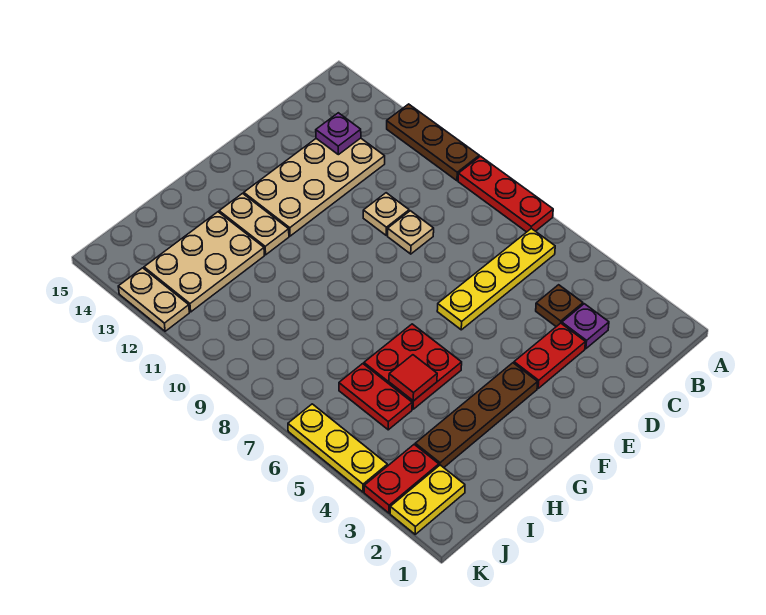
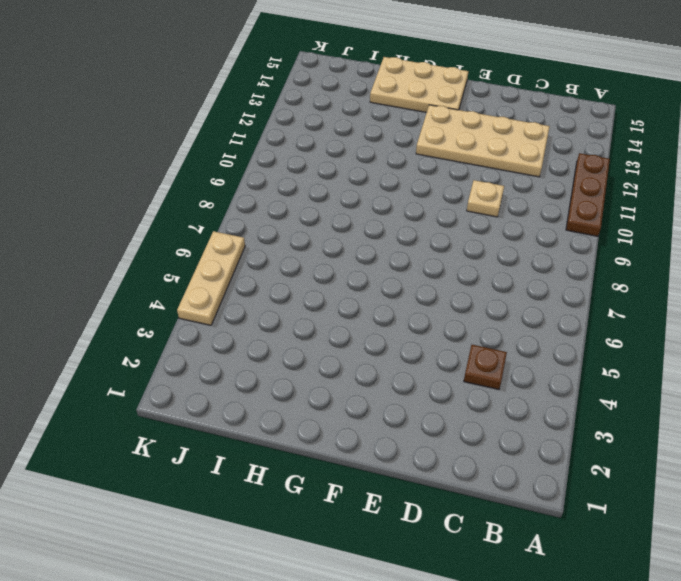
tan plate F14:H15 level 1 -> tan plate H12:J13 level 1
tan plate K4:K6 level 1 -> yellow plate K4:K6 level 1
none -> red plate A7:A9 level 1
none -> yellow plate B6:E6 level 1
none -> purple plate C3 level 1

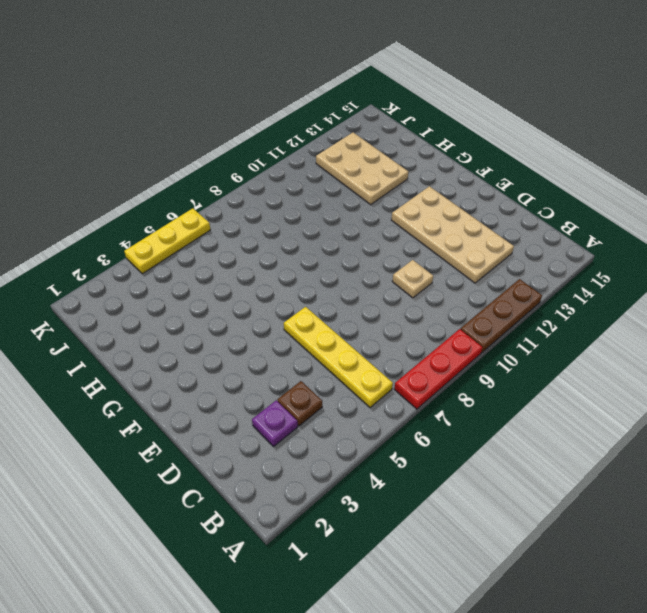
none -> red plate D3:E3 level 1
none -> tan plate D9 level 1
none -> brown plate F3:I3 level 1

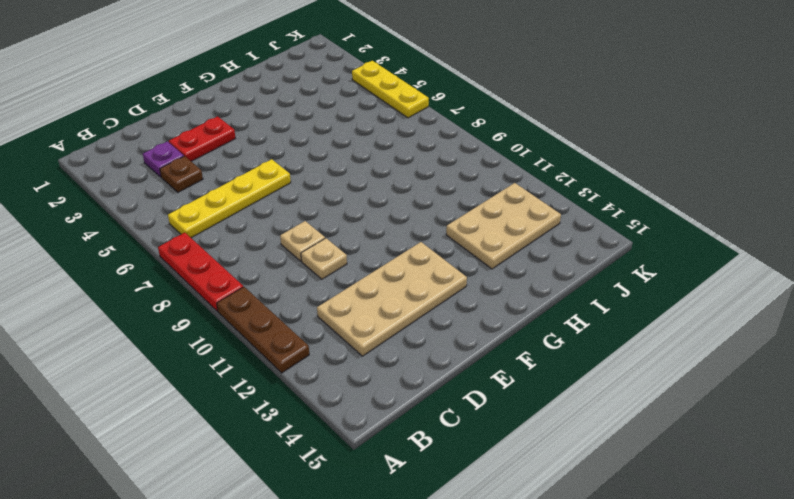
none -> brown plate F3:I3 level 1
none -> red plate G5:H6 level 1
none -> tan plate G12:G13 level 1

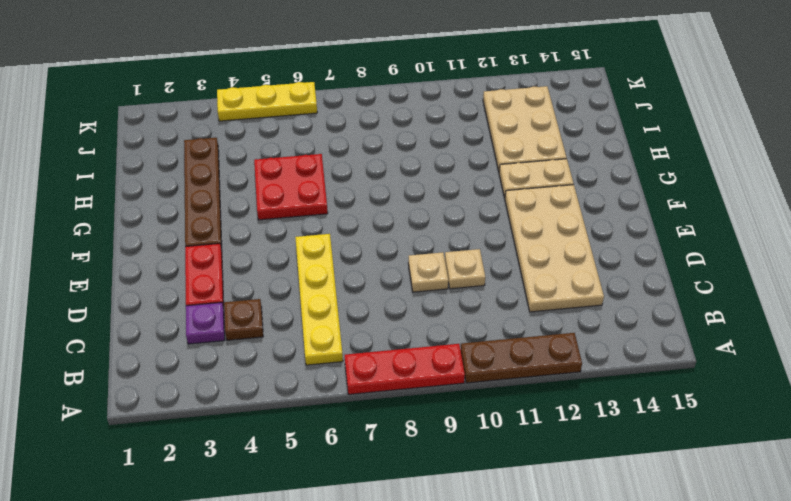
none -> red plate I5:I6 level 1
none -> yellow plate J2:K2 level 1
none -> red plate J3:K3 level 1

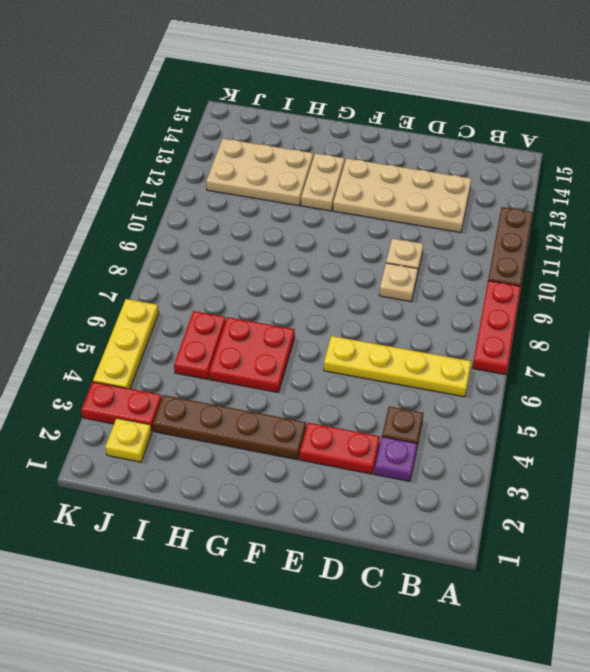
yellow plate J2 level 1 -> yellow plate J2:K2 level 1
none -> tan plate K12:K13 level 1
none -> purple plate C13 level 2
none -> red tile H5 level 2

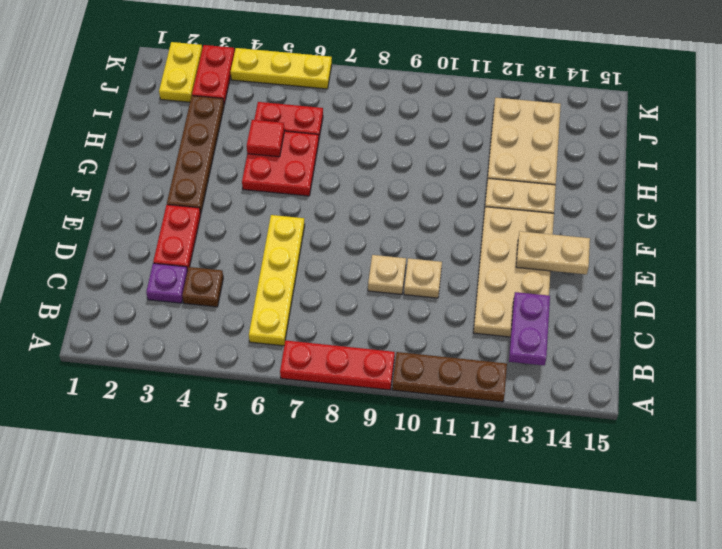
purple plate B13:C13 level 2 -> purple plate C13 level 2
tan plate E13:E14 level 2 -> tan plate K12:K13 level 1

